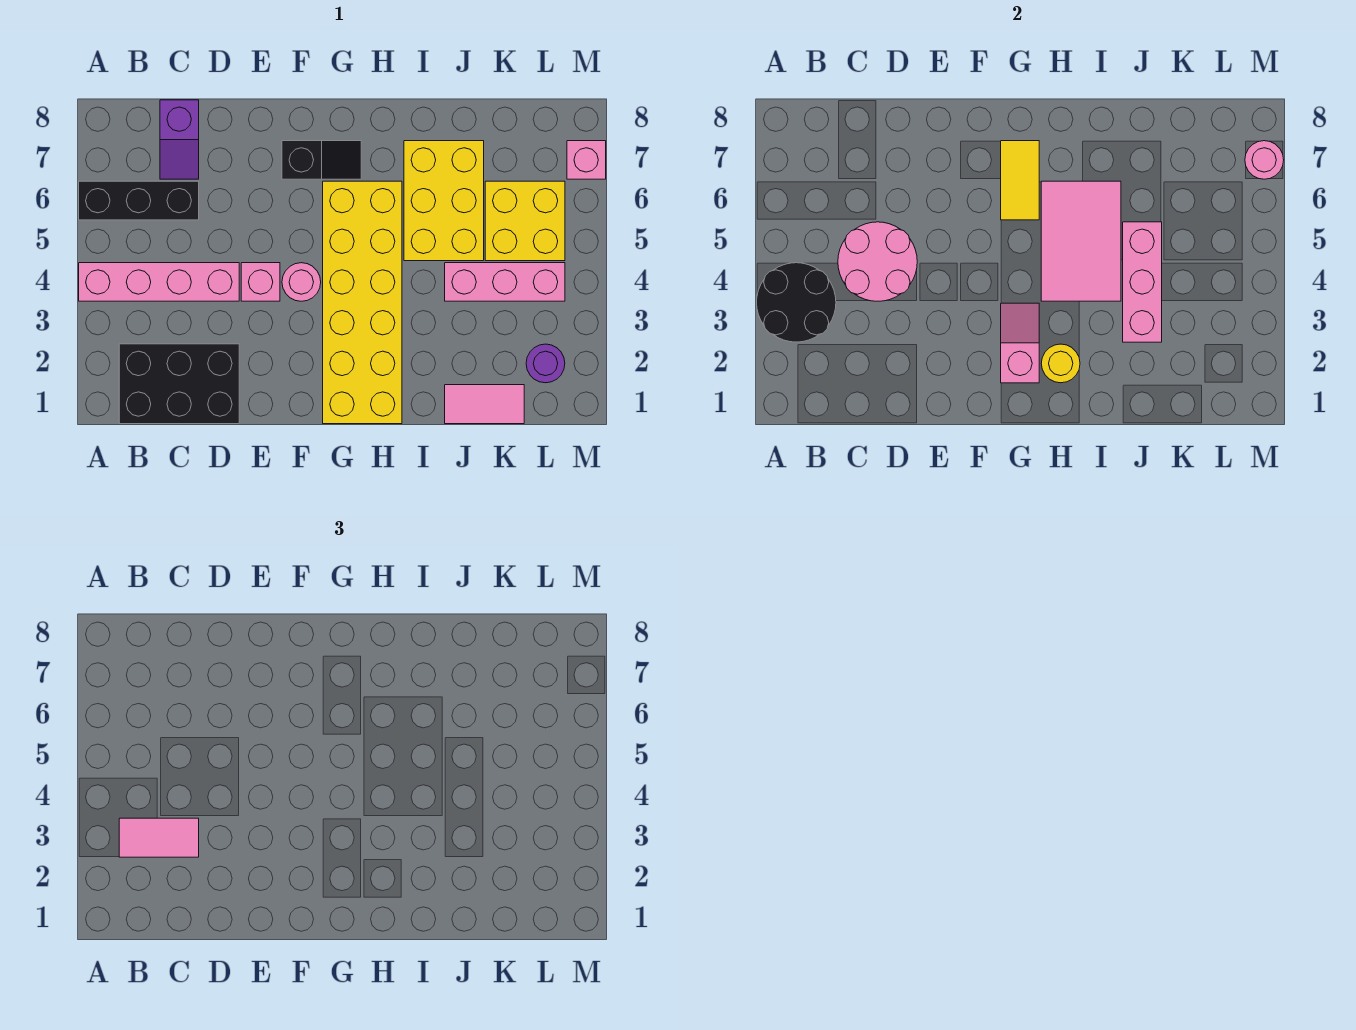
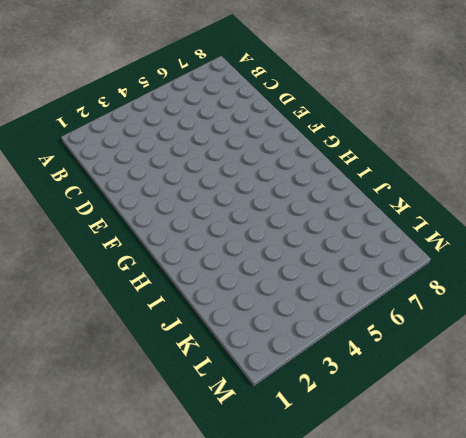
none -> pink brick A4:D4 level 1
none -> black brick A6:C6 level 1
none -> black brick B1:D2 level 1

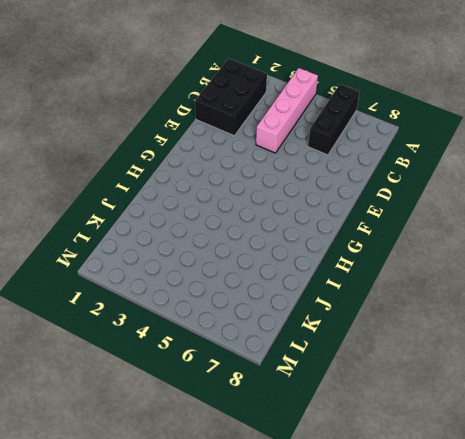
none -> purple slope C7:C8 level 1 top 8
none -> pink brick E4 level 1
none -> pink round brick F4 level 1

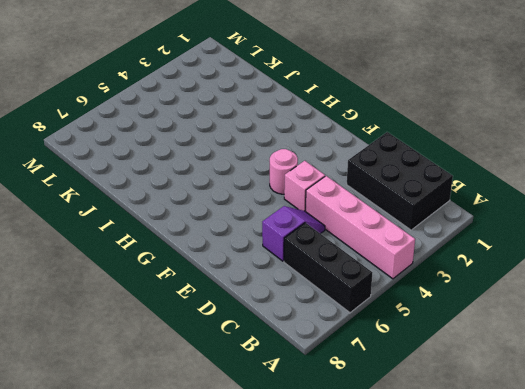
purple slope D5:D6 level 1 top 6 -> purple slope C7:C8 level 1 top 8
none -> black slope F7:G7 level 1 top F
none -> yellow brick G1:H6 level 1
none -> yellow brick I5:J7 level 1

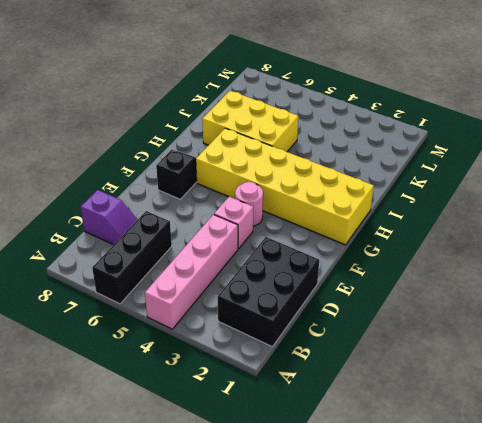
none -> pink tile J1:K1 level 1
none -> pink brick J4:L4 level 1
none -> yellow brick K5:L6 level 1

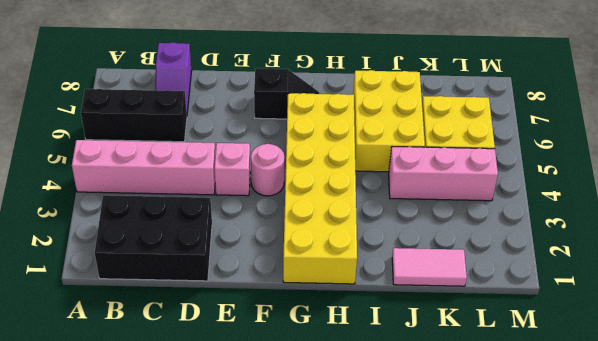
none -> purple round brick L2 level 1
none -> pink brick M7 level 1
none -> black round brick A3:B4 level 2

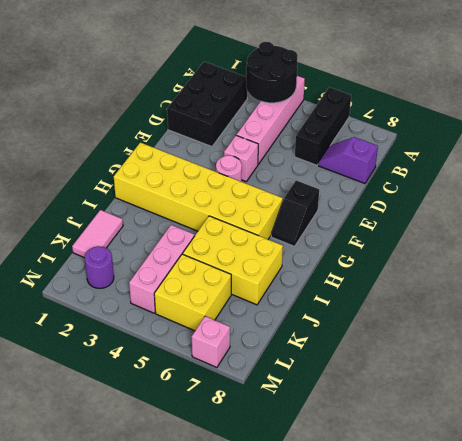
none -> pink round brick C4:D5 level 2
none -> pink slope G2:G3 level 2 top 2
none -> yellow tile G6:G7 level 2

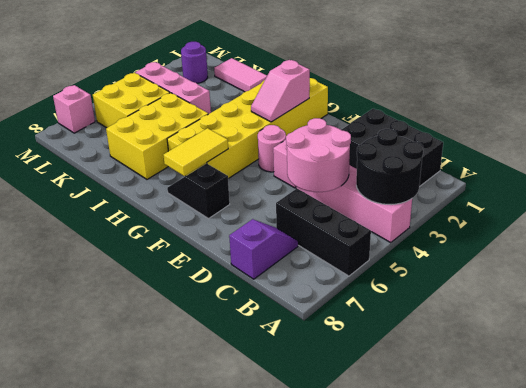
none -> yellow round brick H2 level 2
none -> pink tile H4:I6 level 2
none -> pink brick J3:J5 level 2

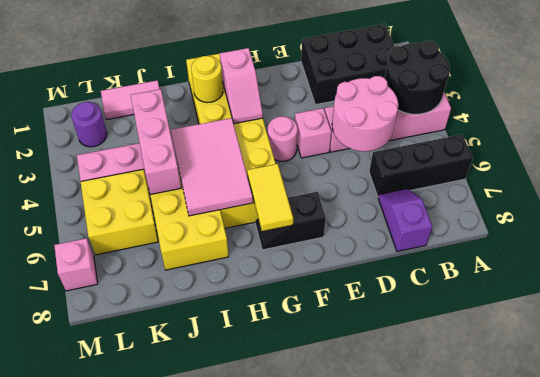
none -> pink round brick M7 level 2
none -> pink tile B3:C3 level 3

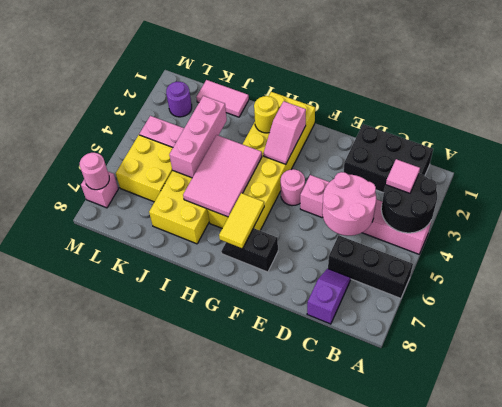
pink tile B3 level 3 -> pink tile B3:C3 level 3

